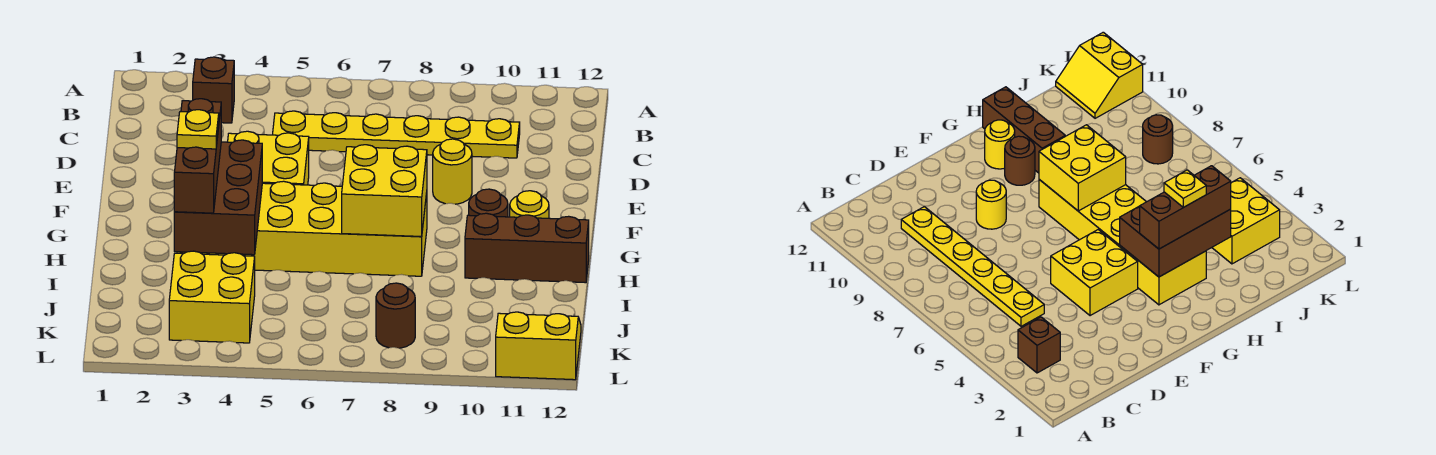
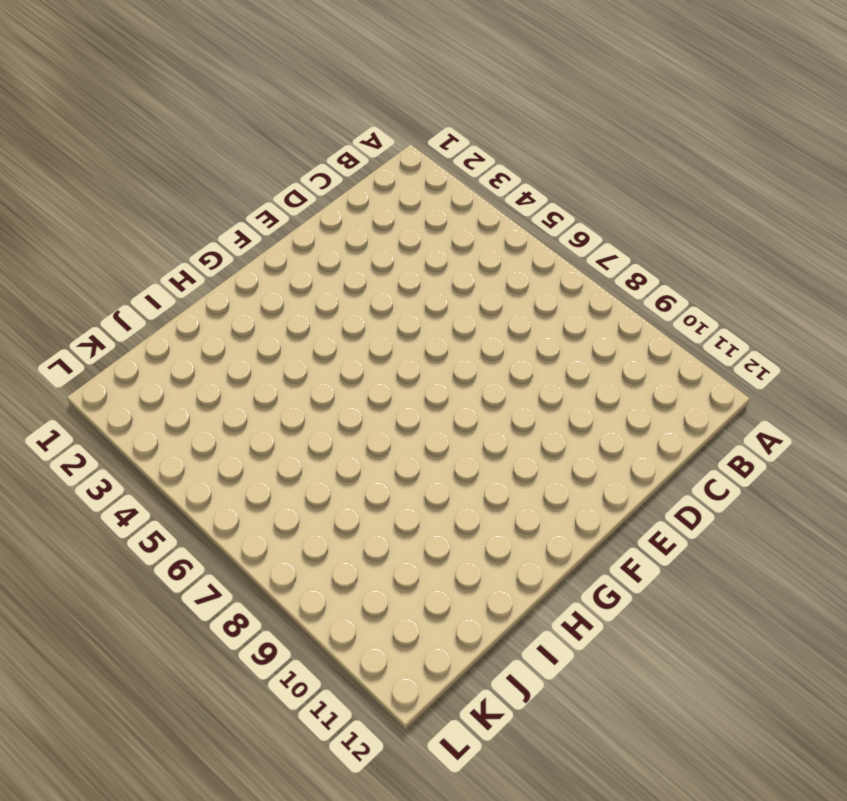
none -> brown brick B3 level 1
none -> yellow plate C5:C10 level 1
none -> yellow brick E4:F5 level 1

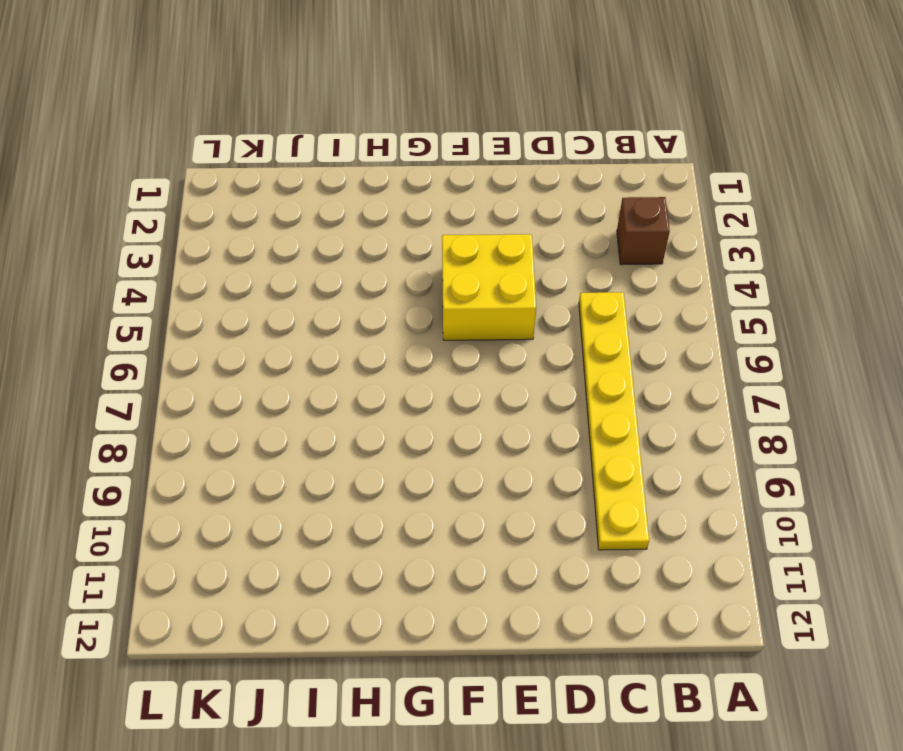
none -> yellow round brick E9 level 1
none -> yellow brick G3:H8 level 1
none -> brown round brick G10 level 1

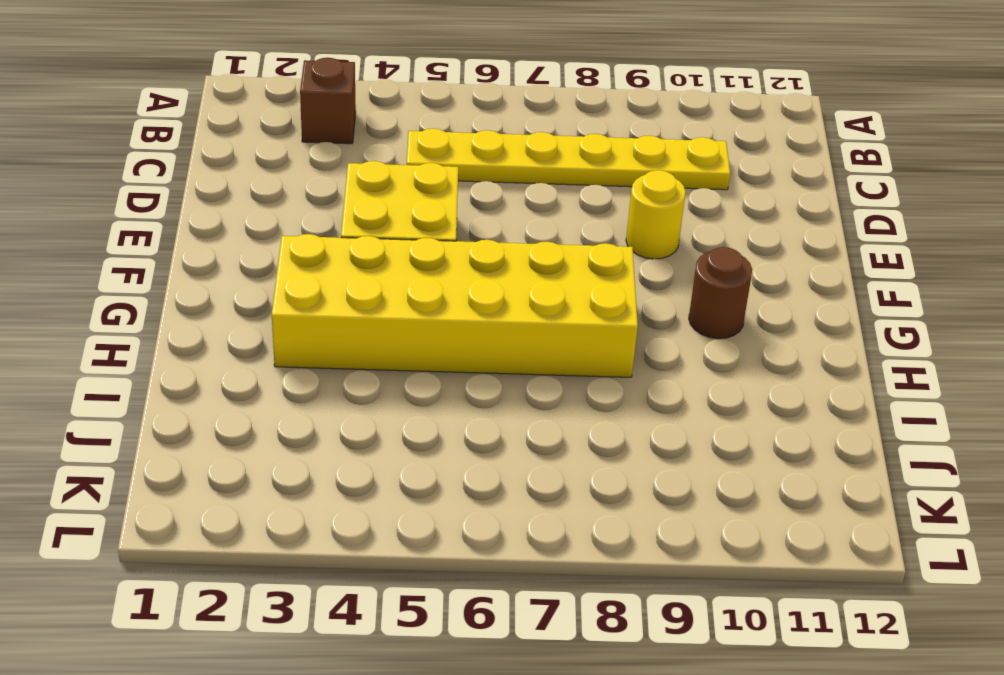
none -> yellow round brick G11 level 1
none -> brown brick H10:H12 level 1
none -> yellow brick J3:K4 level 1

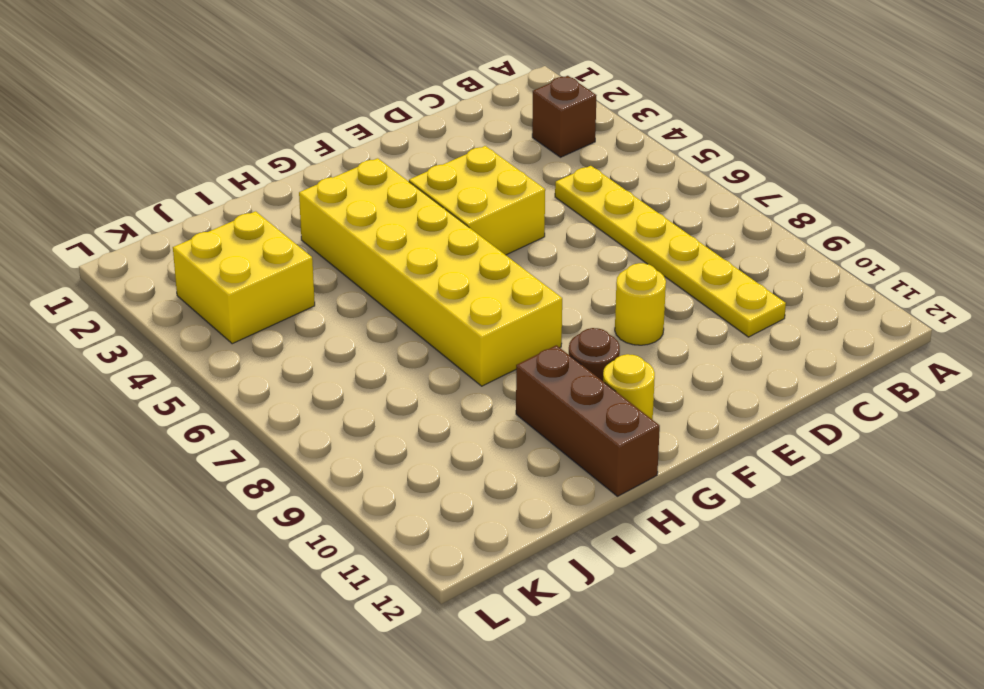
none -> brown round brick K8 level 1
none -> yellow slope K11:L12 level 1 top L
none -> brown brick G3:I4 level 2

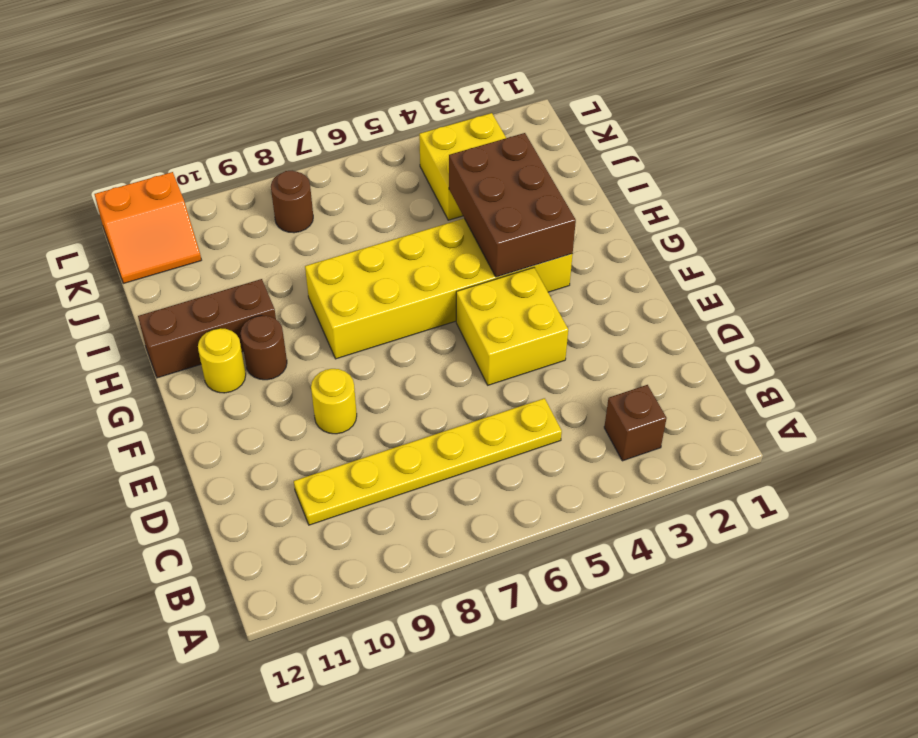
orange slope K11:L12 level 1 top L -> yellow slope K11:L12 level 1 top L
none -> yellow brick G7:H8 level 2
none -> brown brick G3:I3 level 3
none -> yellow plate H3 level 4

